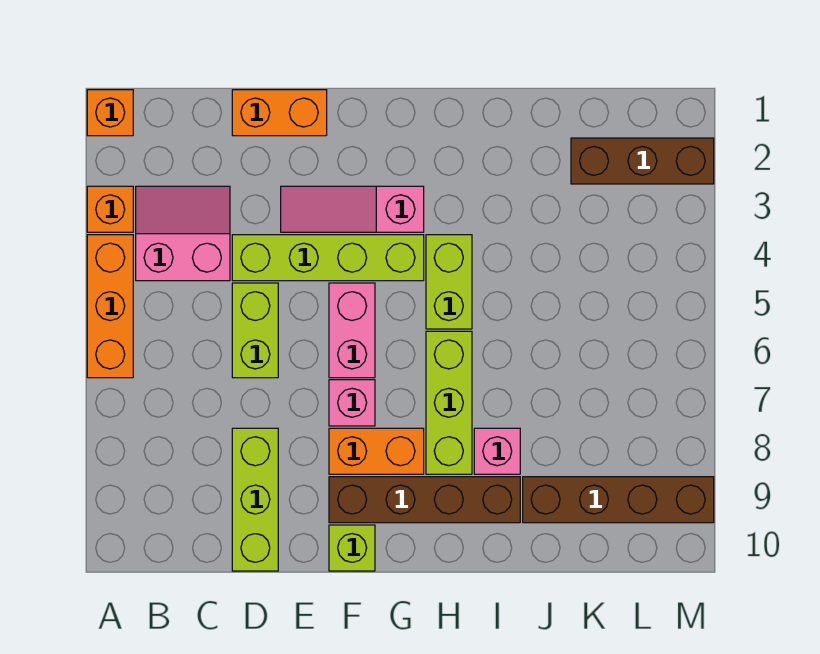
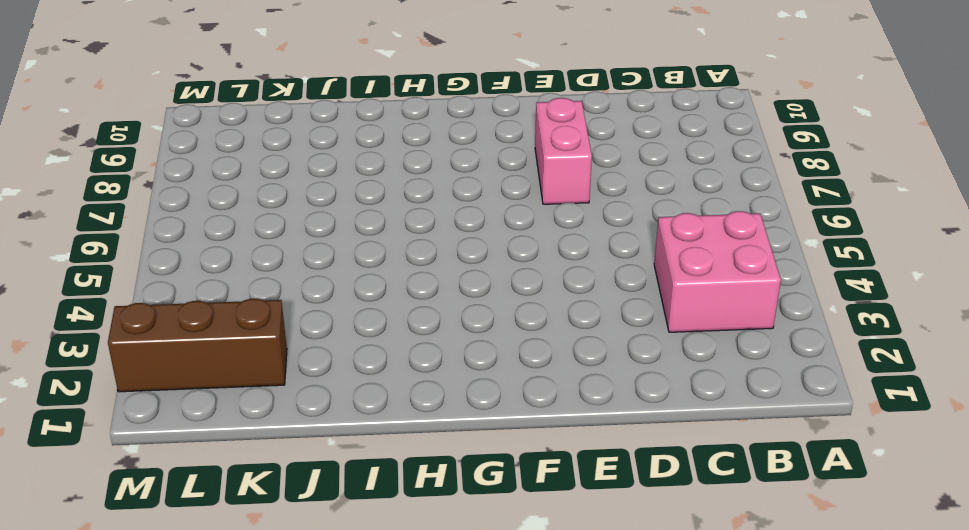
pink brick B3:C4 level 1 -> pink slope B3:C4 level 1 top 4
pink brick E7:E8 level 1 -> pink brick F5:F6 level 1
none -> orange brick A1 level 1
none -> orange brick A3 level 1
none -> orange brick A4:A6 level 1

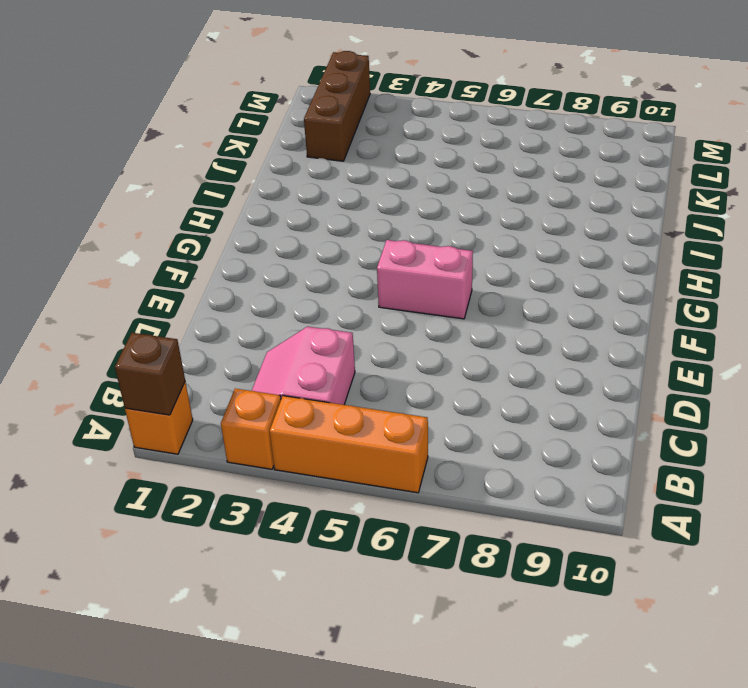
brown brick A1 level 2 -> none
none -> orange brick D1:E1 level 1
none -> lime brick D4:G4 level 1
none -> lime brick D5:D6 level 1

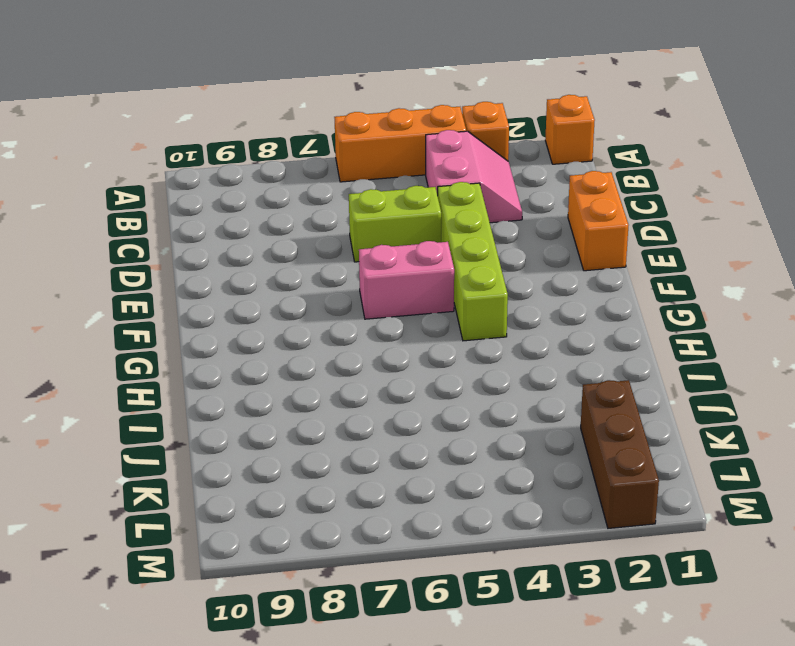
none -> lime brick D8:D10 level 1
none -> pink slope E3:G3 level 1 top G
none -> pink brick F7 level 1

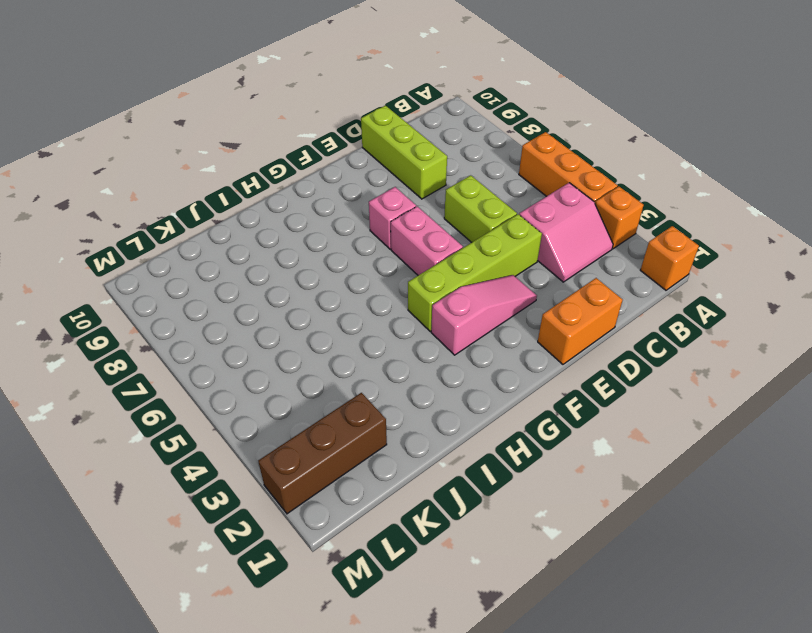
none -> orange brick F8:G8 level 1
none -> brown brick F9:I9 level 1
none -> lime brick F10 level 1

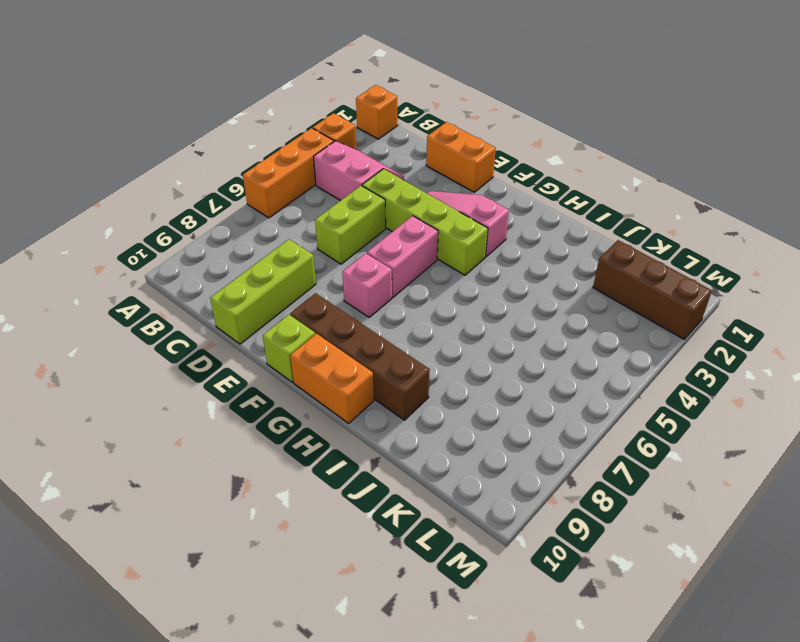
orange brick G10:H10 level 1 -> orange brick F8:G8 level 1
none -> lime brick H4:H5 level 1
none -> lime brick H6:H8 level 1
none -> pink brick I8 level 1

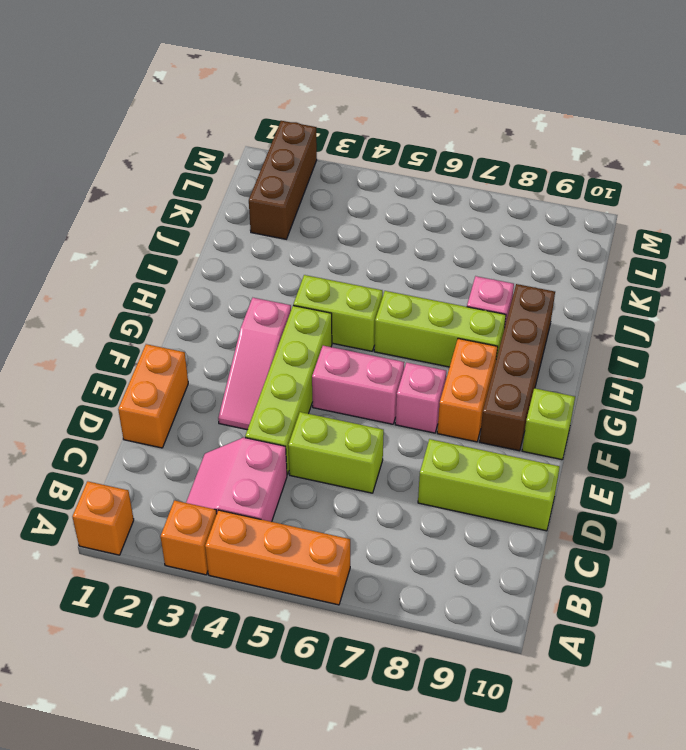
none -> brown brick J9:M9 level 1

